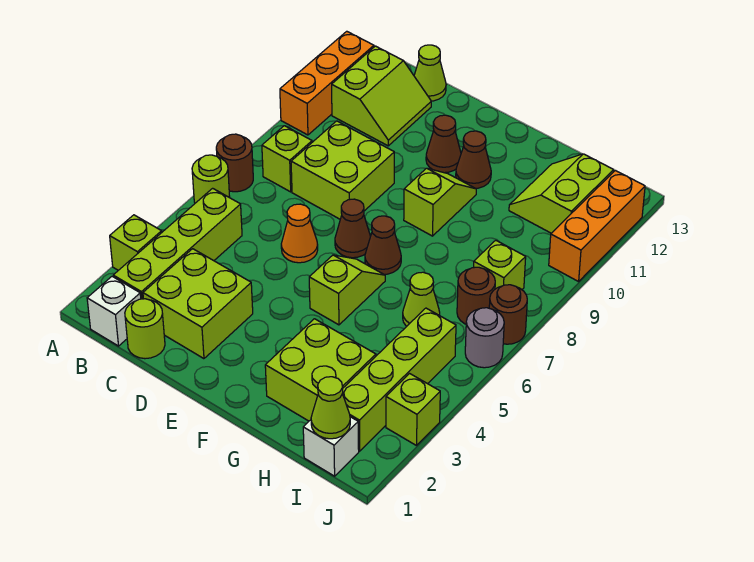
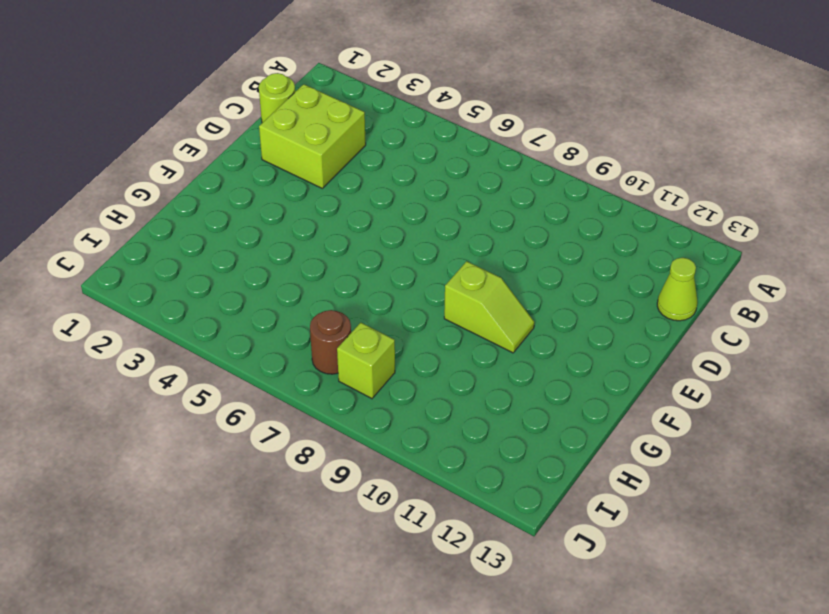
none -> lime brick A3 level 1
none -> lime round brick A6 level 1
none -> brown round brick A7 level 1
none -> orange brick A10:A12 level 1

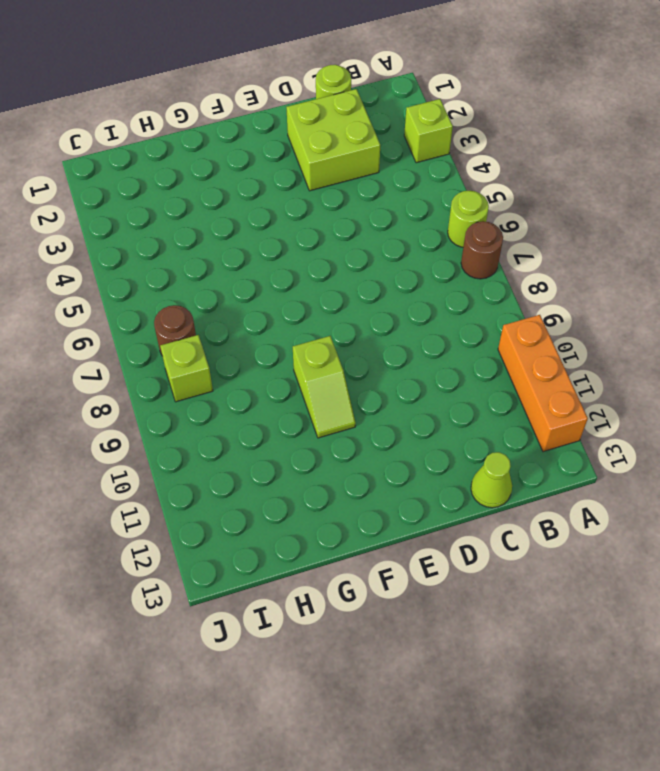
none -> white brick B1 level 1
none -> lime brick B2:B5 level 1
none -> lime brick B8 level 1
none -> lime slope B11:C12 level 1 top B

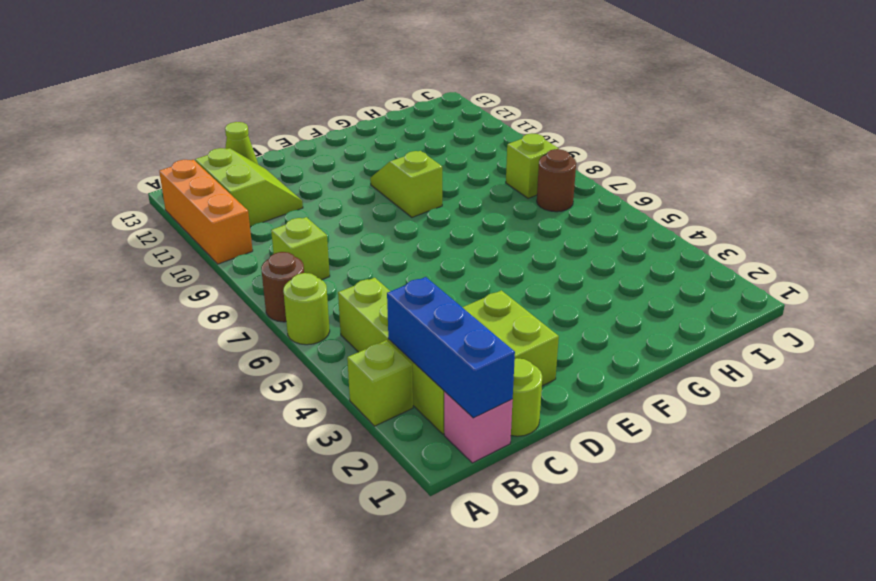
pink brick B1 level 1 -> white brick B1 level 1
blue brick B1:B3 level 2 -> none
none -> lime brick C8:D9 level 1
none -> orange cone D6 level 1
none -> brown cone E7 level 1
none -> brown cone E11 level 1

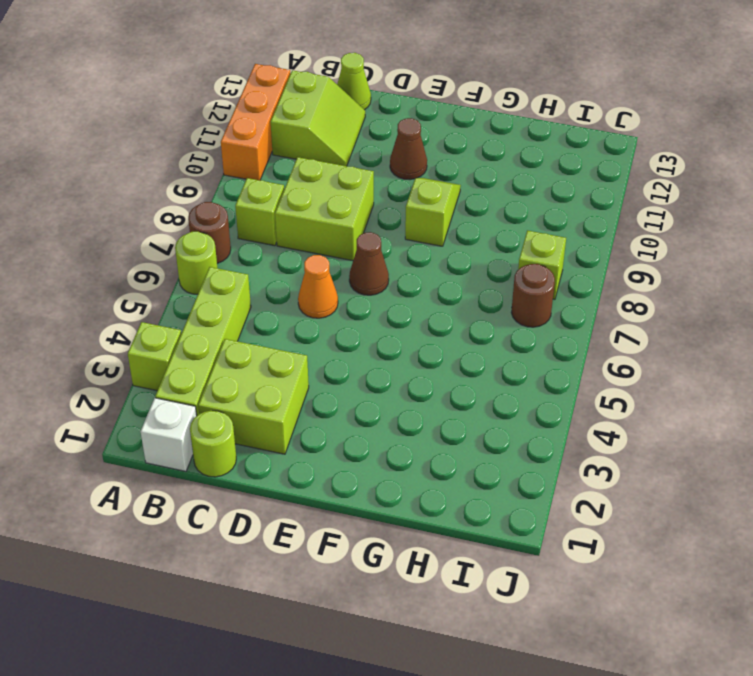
none -> lime slope F5:F6 level 1 top 5
none -> brown cone F7 level 1
none -> brown cone F11 level 1
none -> lime brick G2:H3 level 1

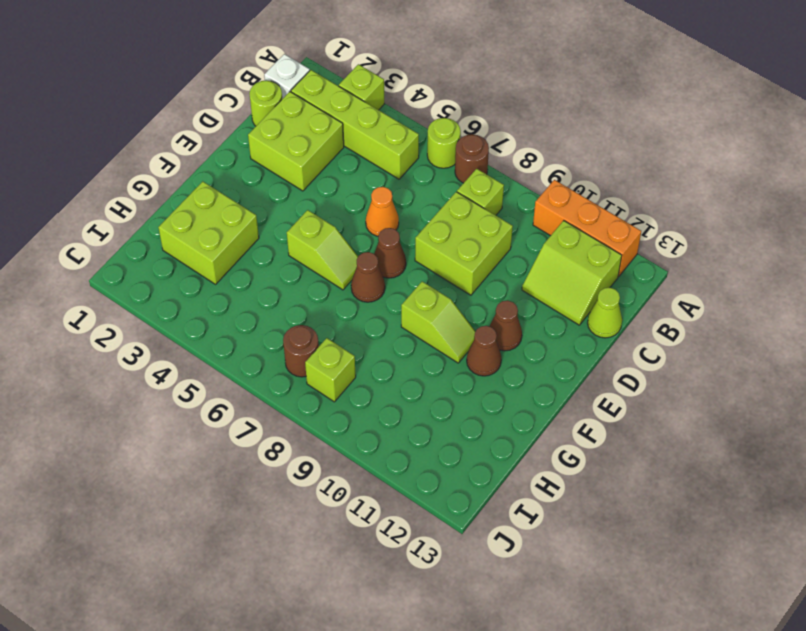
none -> lime cone H6 level 1
none -> lime slope H11:I12 level 1 top I
none -> white brick I1 level 1
none -> lime brick I2:I5 level 1

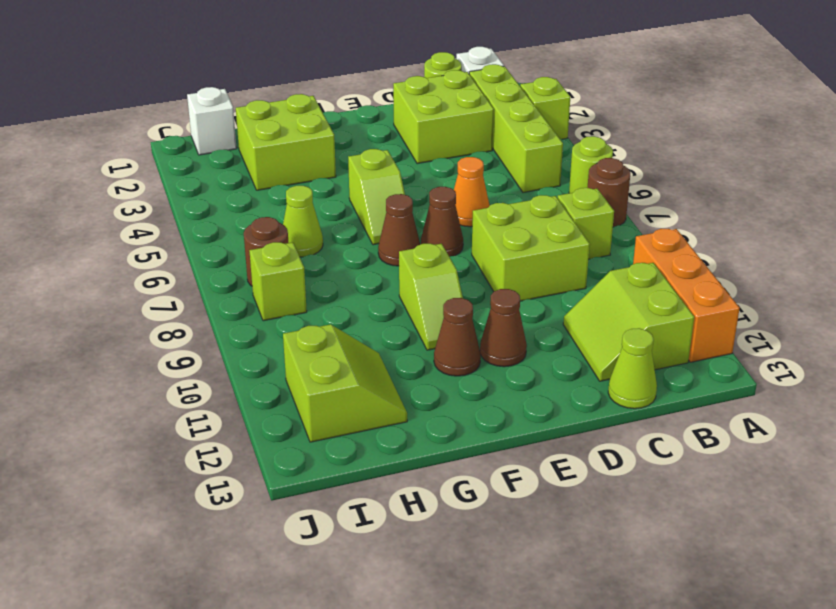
none -> lime brick I2:I5 level 1
none -> lime brick J3 level 1
none -> grey round brick J6 level 1
none -> brown round brick J7 level 1

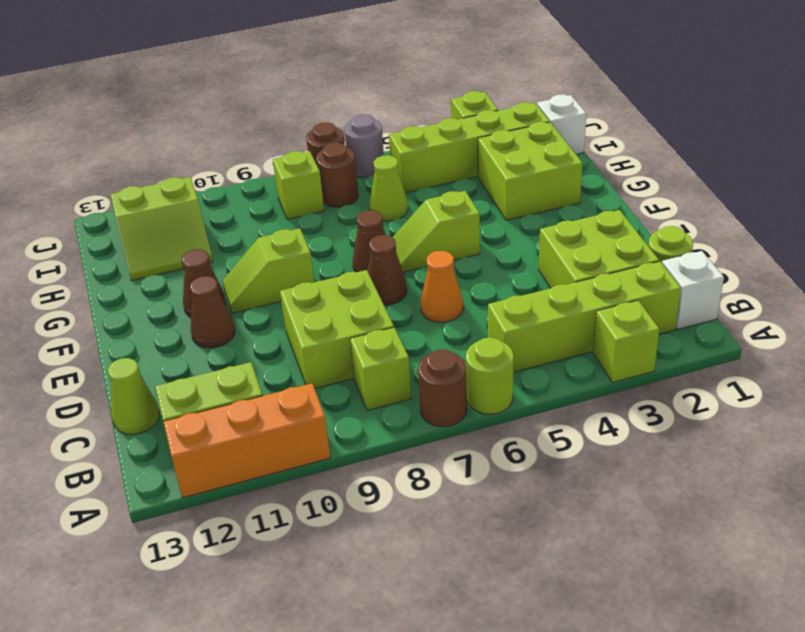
none -> orange brick J10:J12 level 1
none -> lime cone I1 level 2

